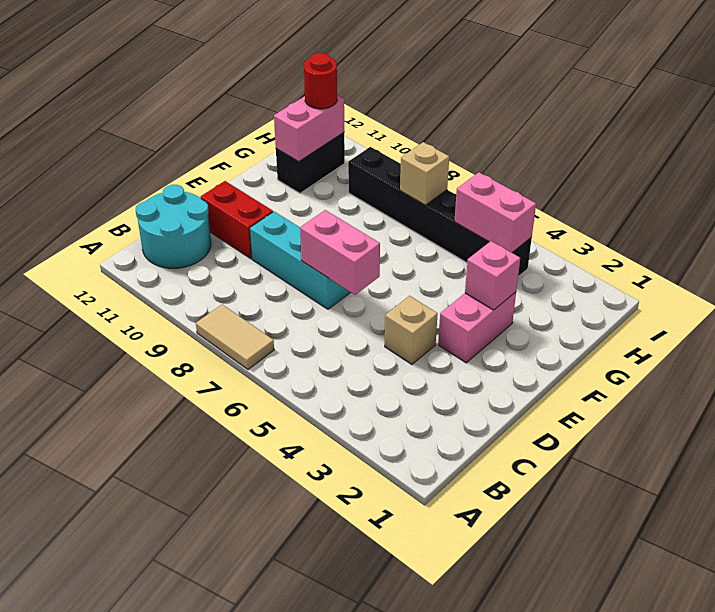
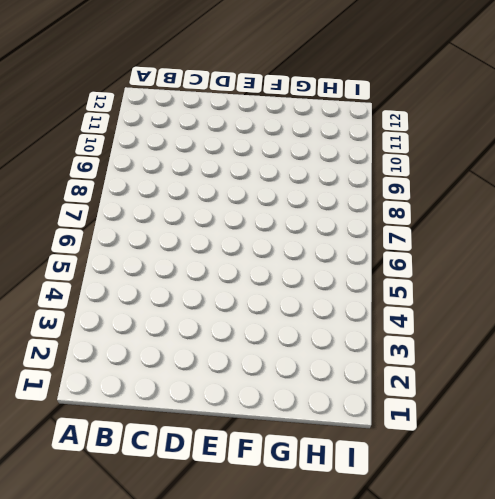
none -> tan tile A7:A8 level 1
none -> cyan round brick B11:C12 level 1
none -> tan brick D4 level 1

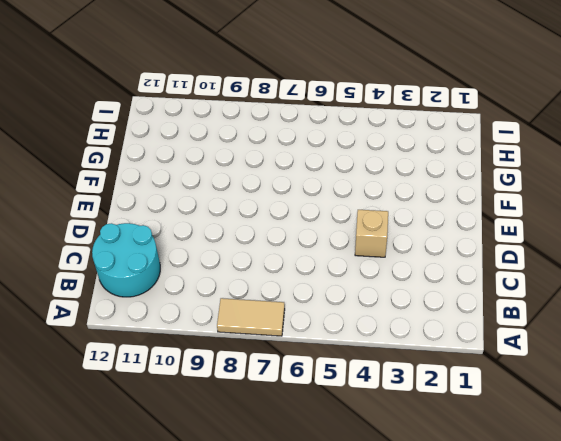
none -> cyan brick D7:D9 level 1
none -> red brick D10:D11 level 1
none -> pink brick E3:F3 level 1

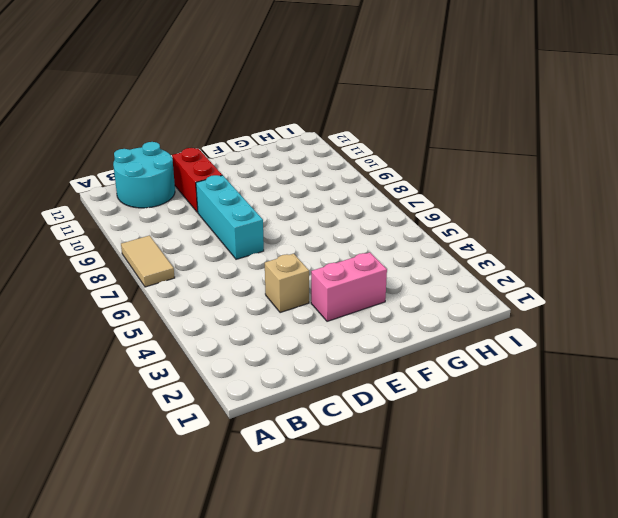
none -> black brick G11:H11 level 1
none -> black brick H4:H9 level 1
none -> pink brick D6:D7 level 2

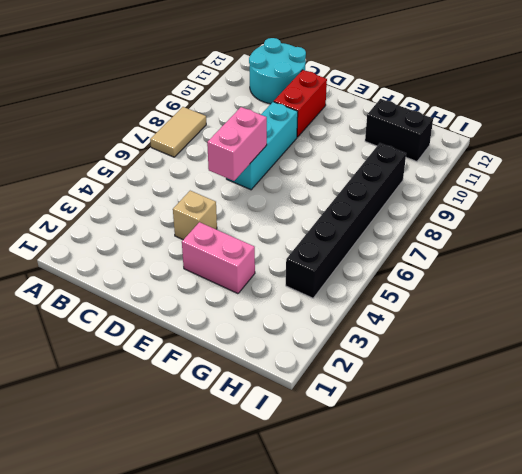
none -> pink brick F3 level 2
none -> pink brick G11:H11 level 2
none -> pink brick H4:H5 level 2

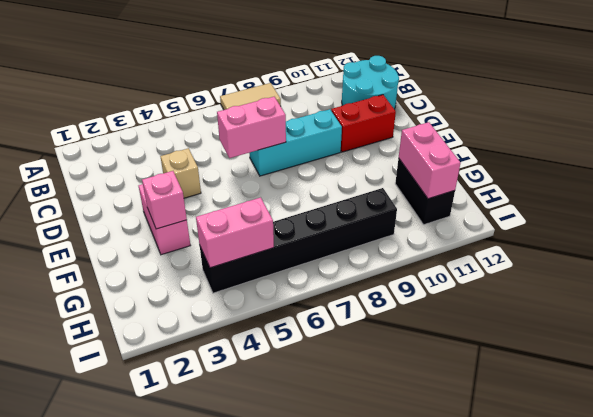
none -> tan brick H7 level 2
none -> red round brick H11 level 3

